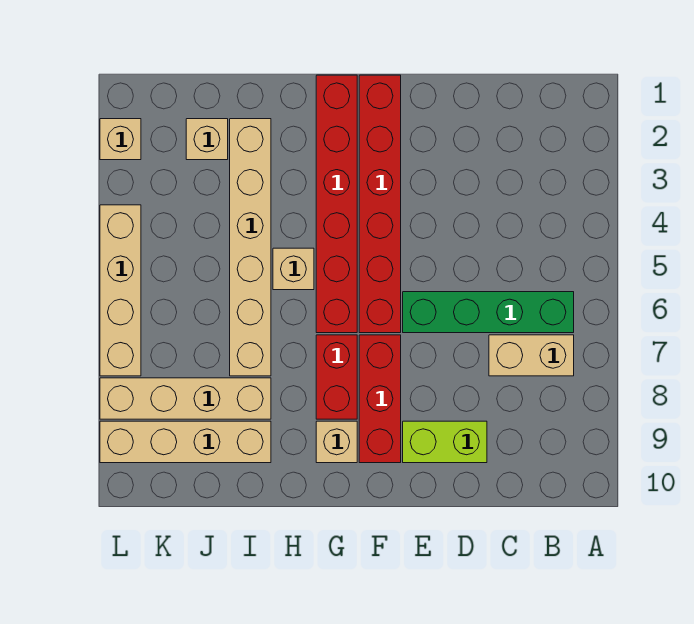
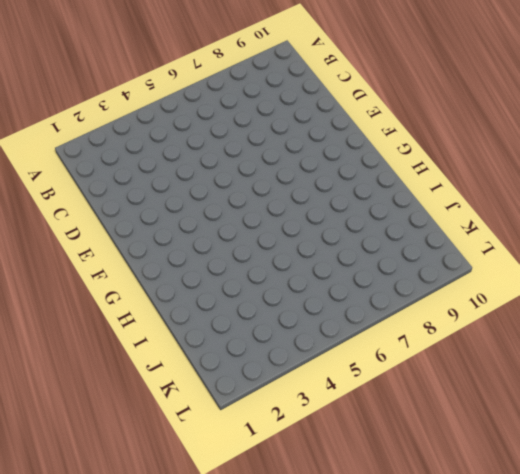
none -> green brick B6:E6 level 1
none -> tan brick B7:C7 level 1
none -> lime brick D9:E9 level 1

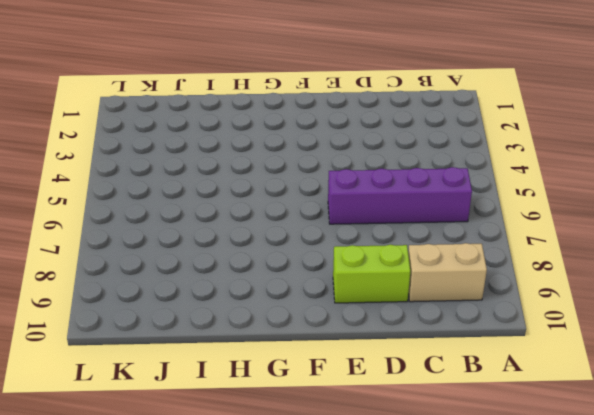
purple brick B6:E6 level 1 -> green brick B6:E6 level 1
tan brick B9:C9 level 1 -> tan brick B7:C7 level 1
none -> red brick F1:F6 level 1
none -> red brick F7:F9 level 1
none -> red brick G1:G6 level 1

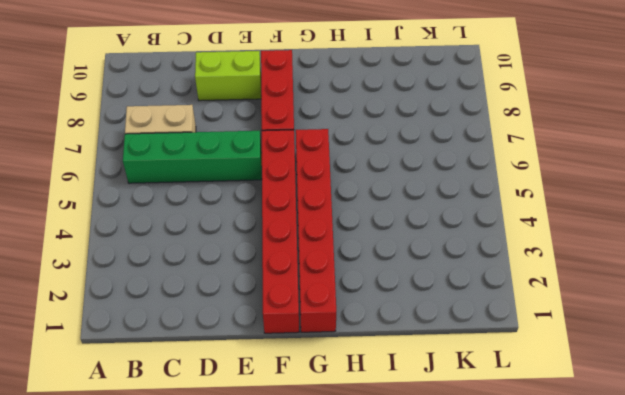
none -> red brick G7:G8 level 1
none -> tan brick G9 level 1
none -> tan brick H5 level 1

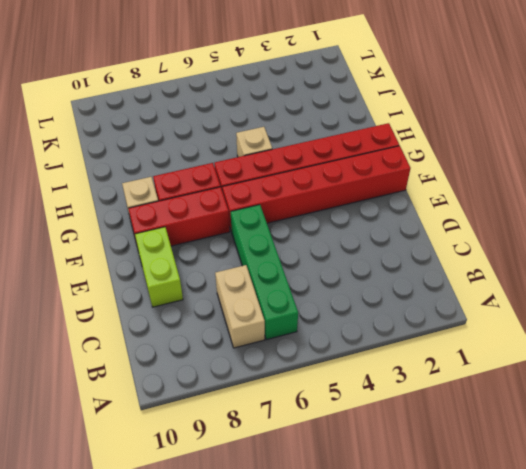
none -> tan brick I2:I7 level 1
none -> tan brick I8:L8 level 1
none -> tan brick I9:L9 level 1

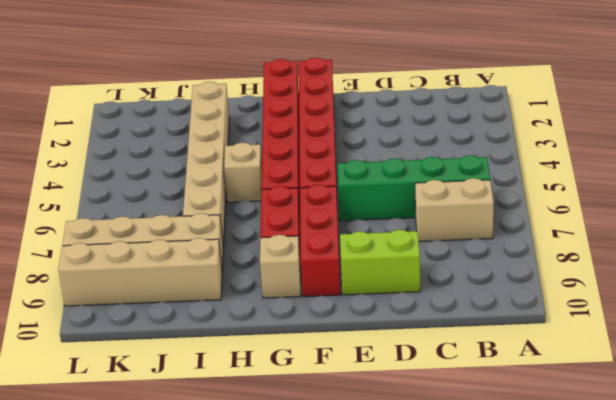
none -> tan brick J2 level 1
none -> tan brick L2 level 1
none -> tan brick L4:L7 level 1

